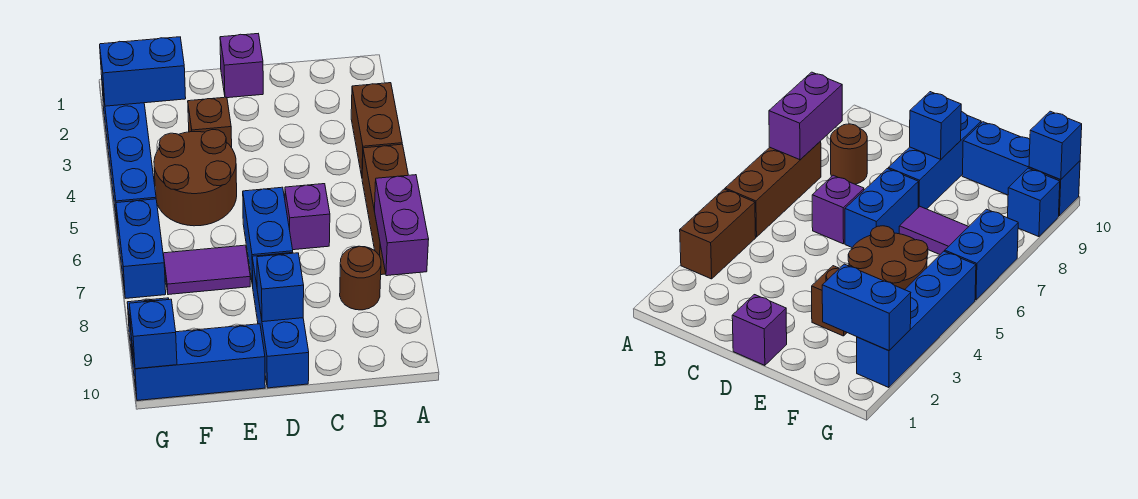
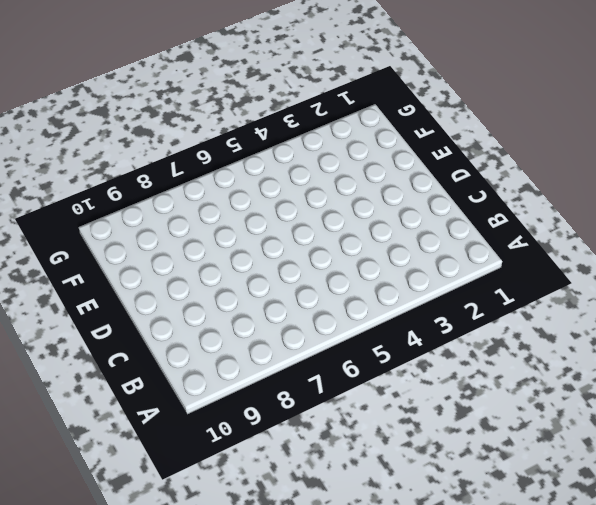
none -> brown brick A3:A4 level 1
none -> brown brick A5:A7 level 1
none -> brown round brick B8 level 1

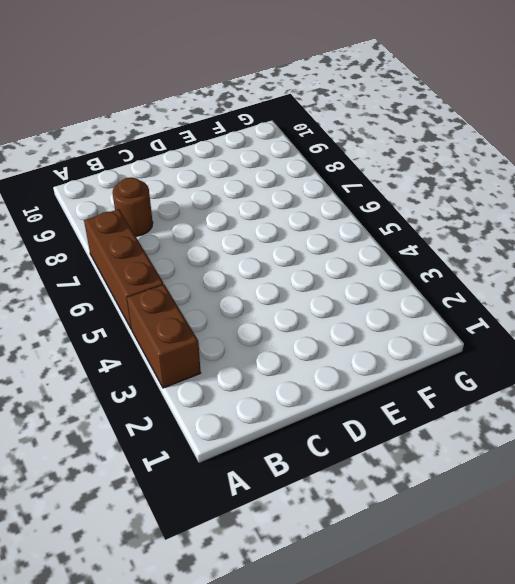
none -> purple brick C6 level 1
none -> purple brick D1 level 1
none -> blue brick D6:D7 level 1

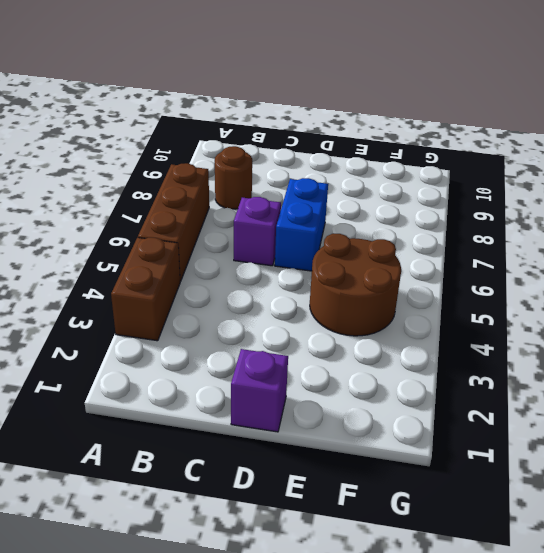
none -> blue brick D8:D10 level 1
none -> brown brick E3 level 1
none -> purple tile E7:F7 level 1

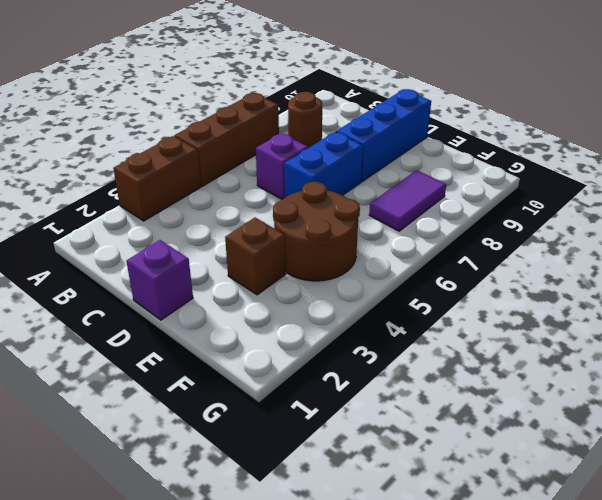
purple tile F7:F8 level 1 -> purple tile E7:F7 level 1
none -> blue brick E10:G10 level 1
none -> blue brick G2:G5 level 1
none -> blue brick G6:G7 level 1

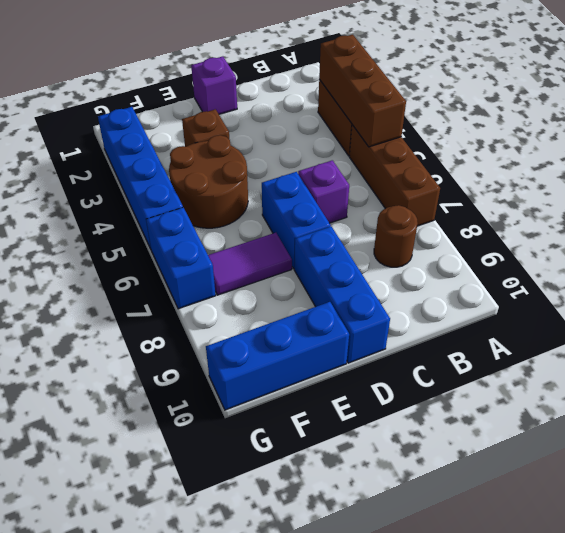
brown brick A3:A5 level 2 -> none
none -> blue brick G9 level 1
none -> purple brick A7:A8 level 2
none -> blue brick D9 level 2

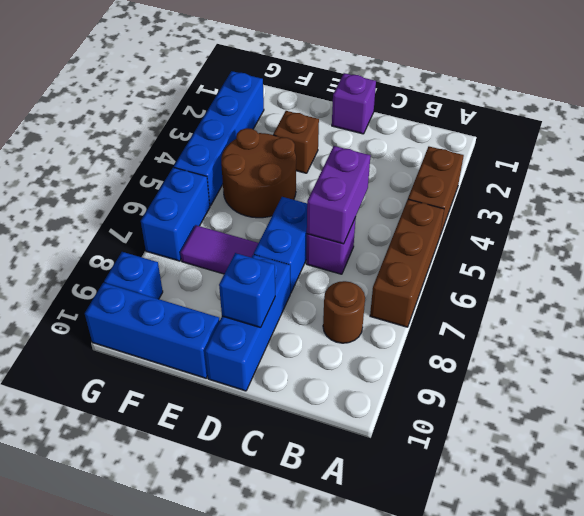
purple brick C5:C6 level 2 -> purple brick A7:A8 level 2
none -> blue brick F2:G2 level 2
none -> blue brick G10 level 2

